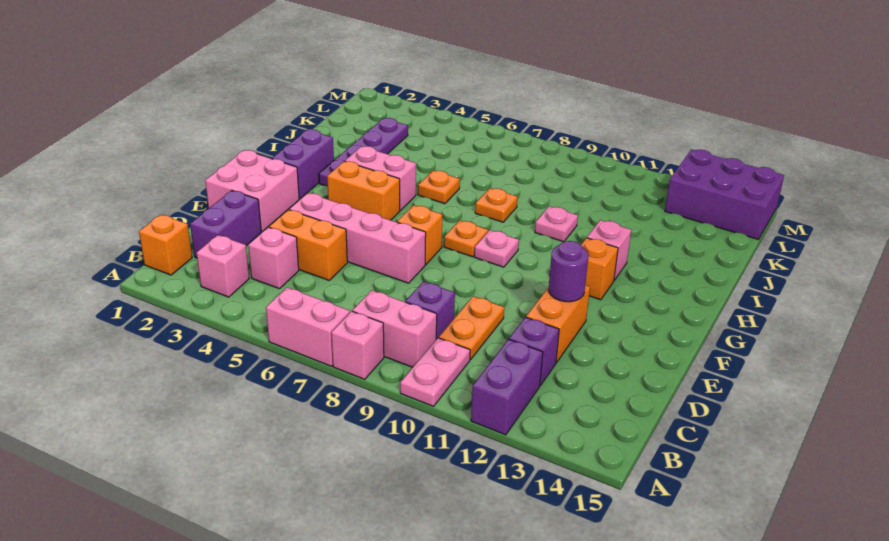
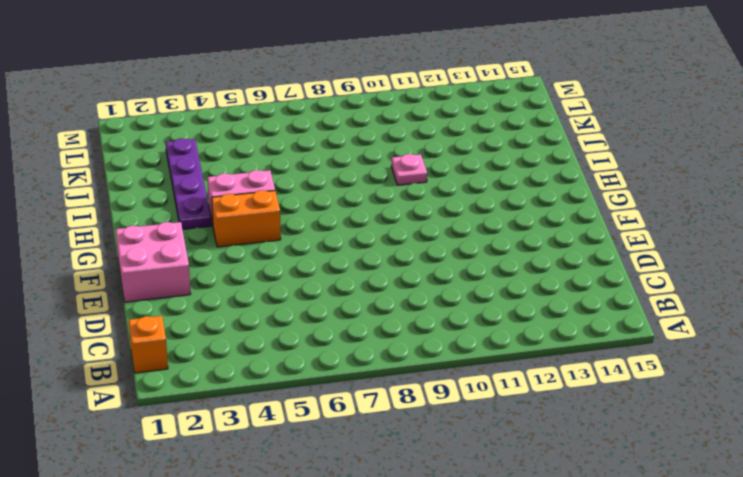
none -> pink brick A6:A7 level 1
none -> pink brick A8 level 1
none -> pink plate A10:B10 level 1
none -> purple brick A12:B12 level 1

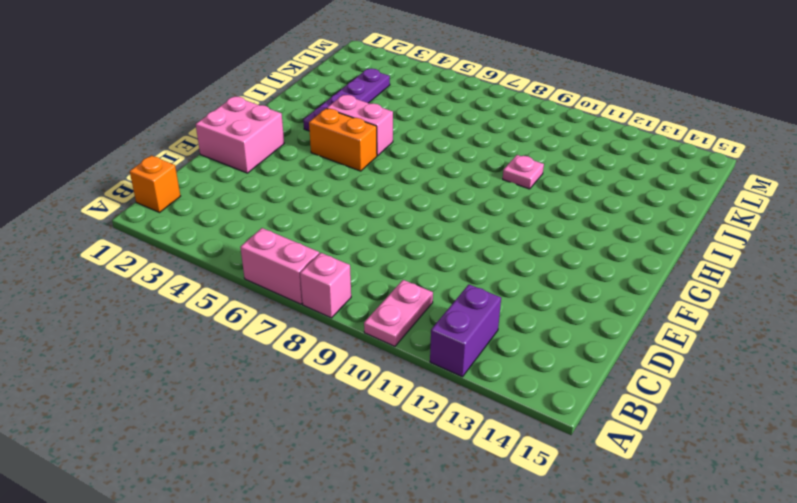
none -> pink brick B3 level 1
none -> pink brick B8:B9 level 1
none -> purple brick C2:D2 level 1
none -> pink brick C4 level 1

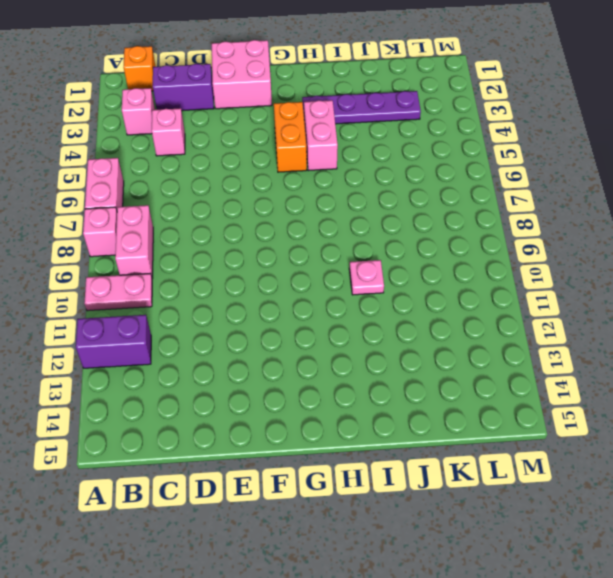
none -> purple brick C9 level 1
none -> orange plate C10:D10 level 1
none -> purple brick C12 level 1
none -> orange brick D4:D5 level 1

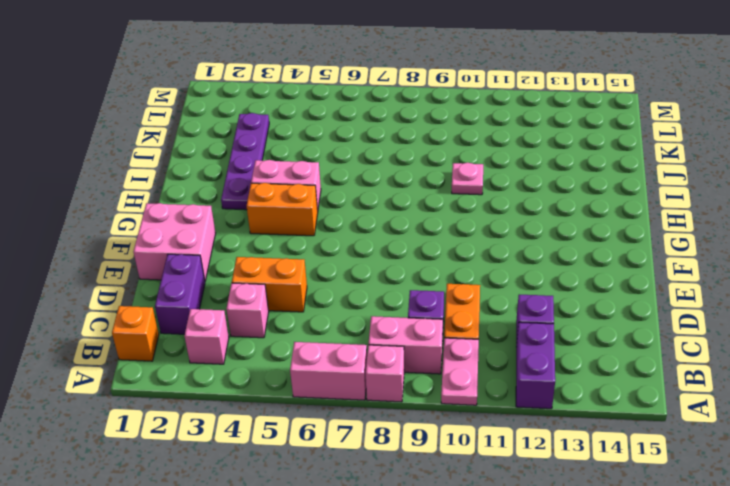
none -> orange brick D12:E12 level 1
none -> pink brick E4:E7 level 1
none -> orange brick F7 level 1
none -> purple brick G2:H2 level 1

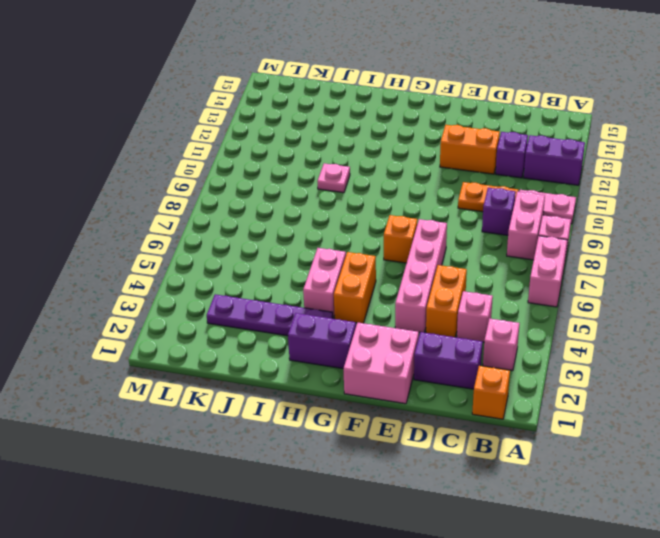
none -> orange plate G8 level 1
none -> pink plate G9 level 1
none -> orange brick G12 level 1
none -> pink brick H12 level 1

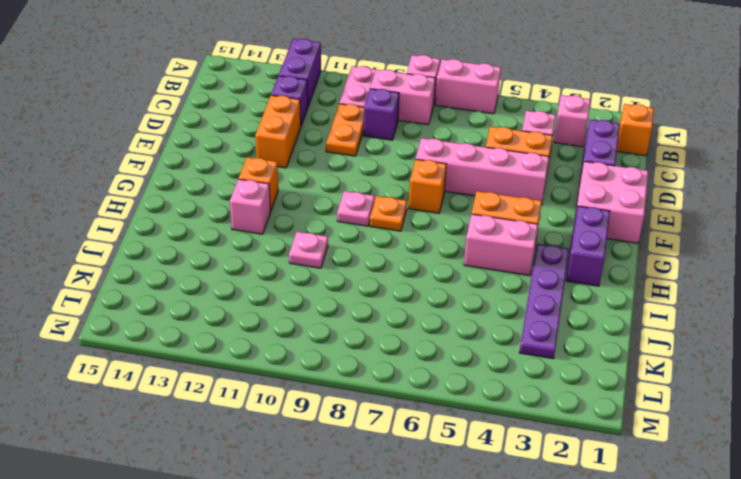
none -> orange plate I6 level 1
none -> orange plate I8 level 1
none -> purple brick L13:M15 level 1
none -> purple round brick E12 level 2

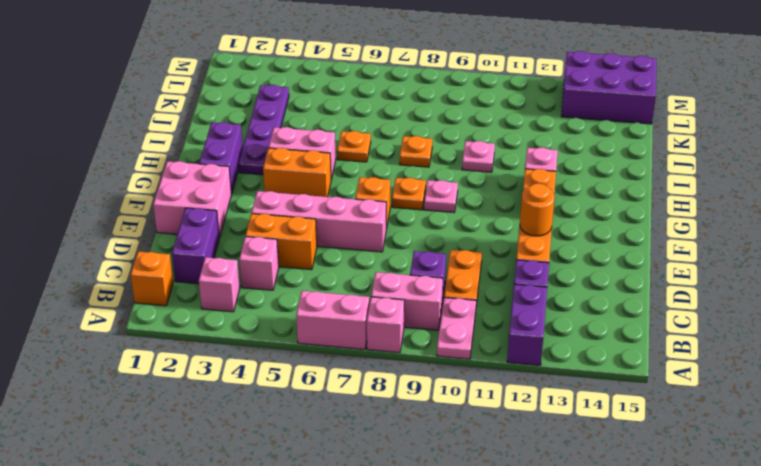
orange round brick E12 level 2 -> purple round brick E12 level 2

